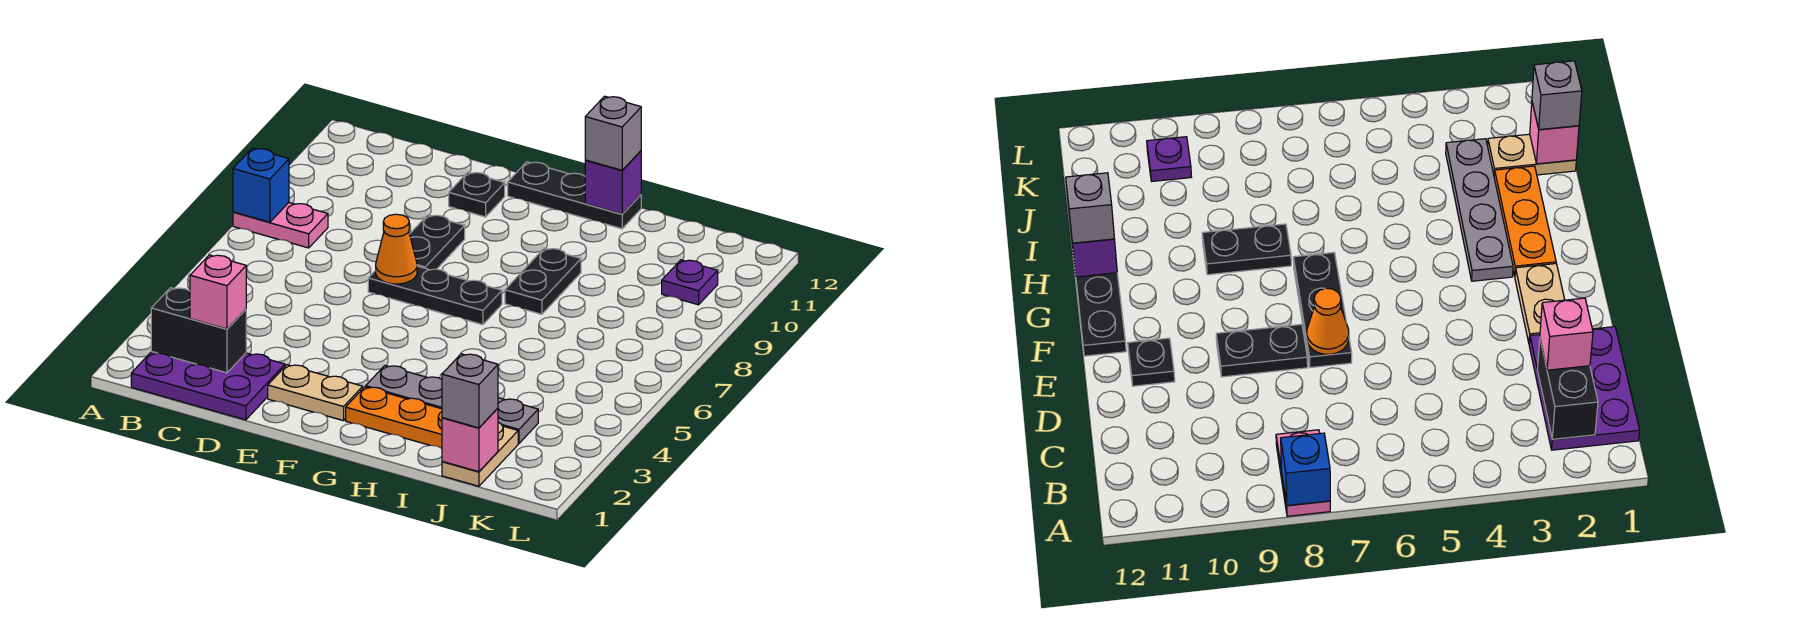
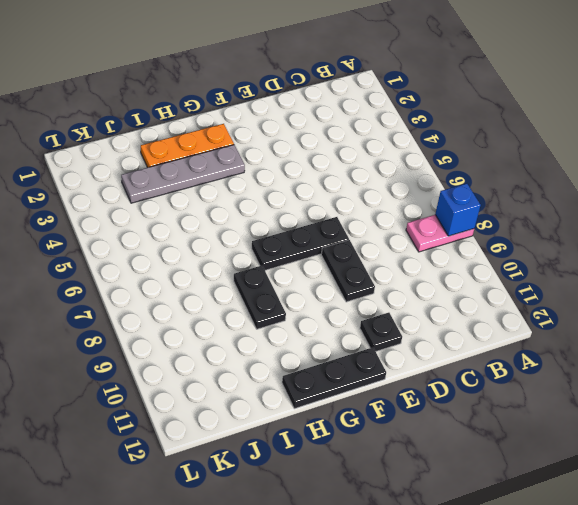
none -> purple plate B1:D2 level 1
none -> tan plate E2:F2 level 1
none -> tan plate J1:J2 level 1

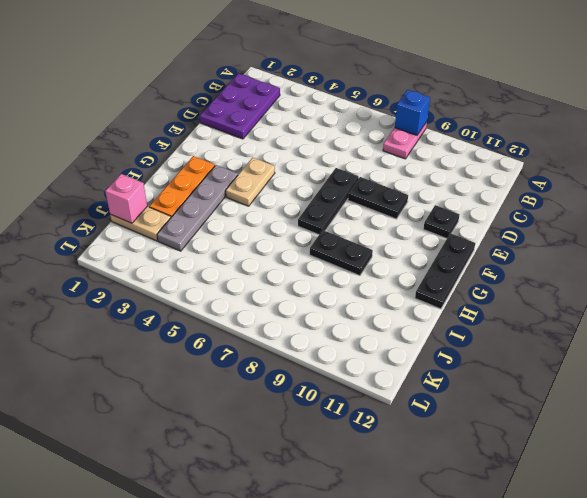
tan plate F4:G4 level 1 -> tan plate E2:F2 level 1
none -> purple plate K10 level 1
none -> black brick B2:C2 level 2
none -> orange cone E7 level 2

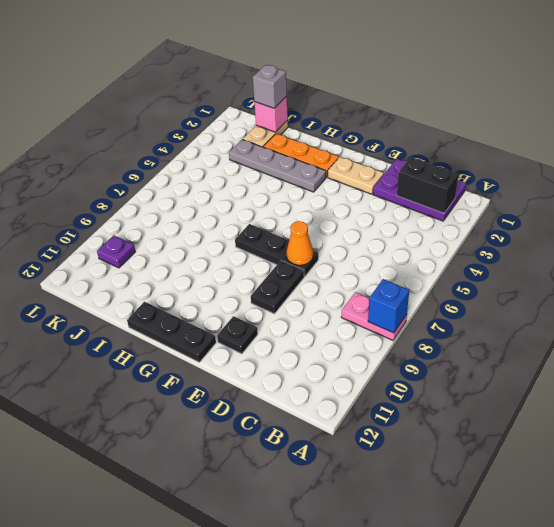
none -> black plate H8:H9 level 1
none -> purple brick H12 level 2
none -> pink brick C2 level 3

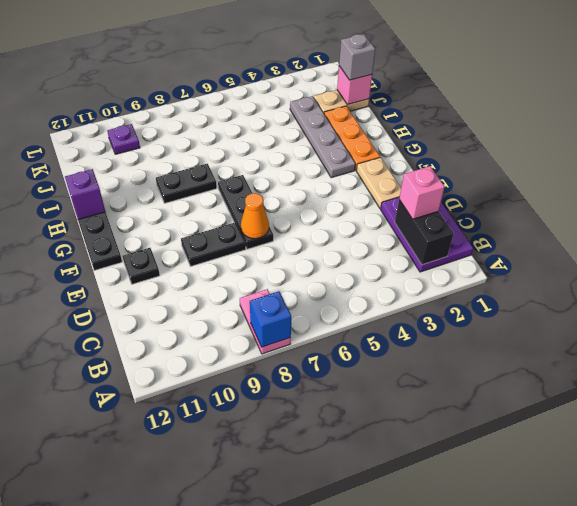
none -> grey brick H12 level 3

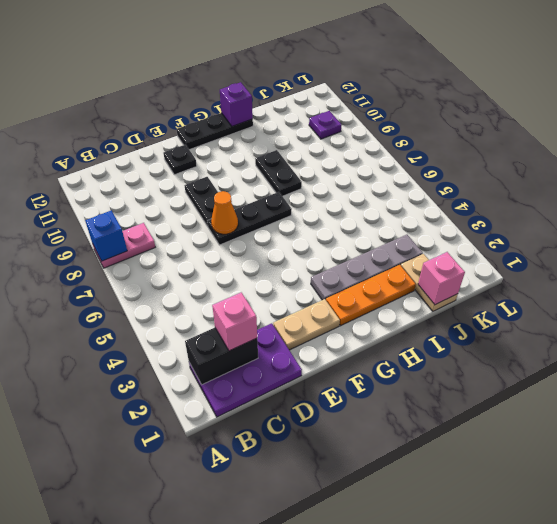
none -> grey brick H12 level 3
none -> grey brick J1 level 3

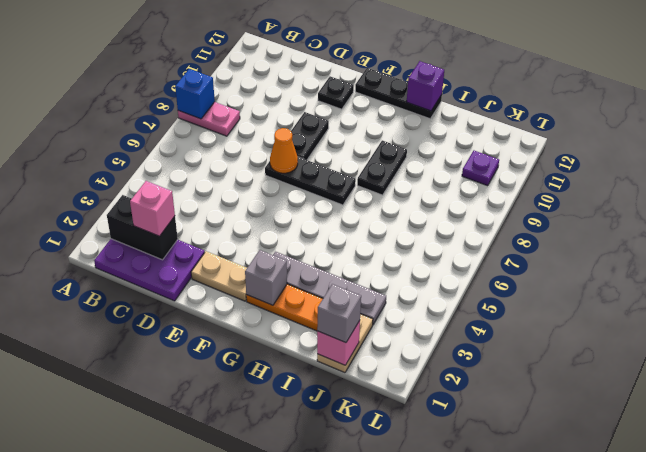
grey brick G2 level 2 -> grey brick H12 level 3

